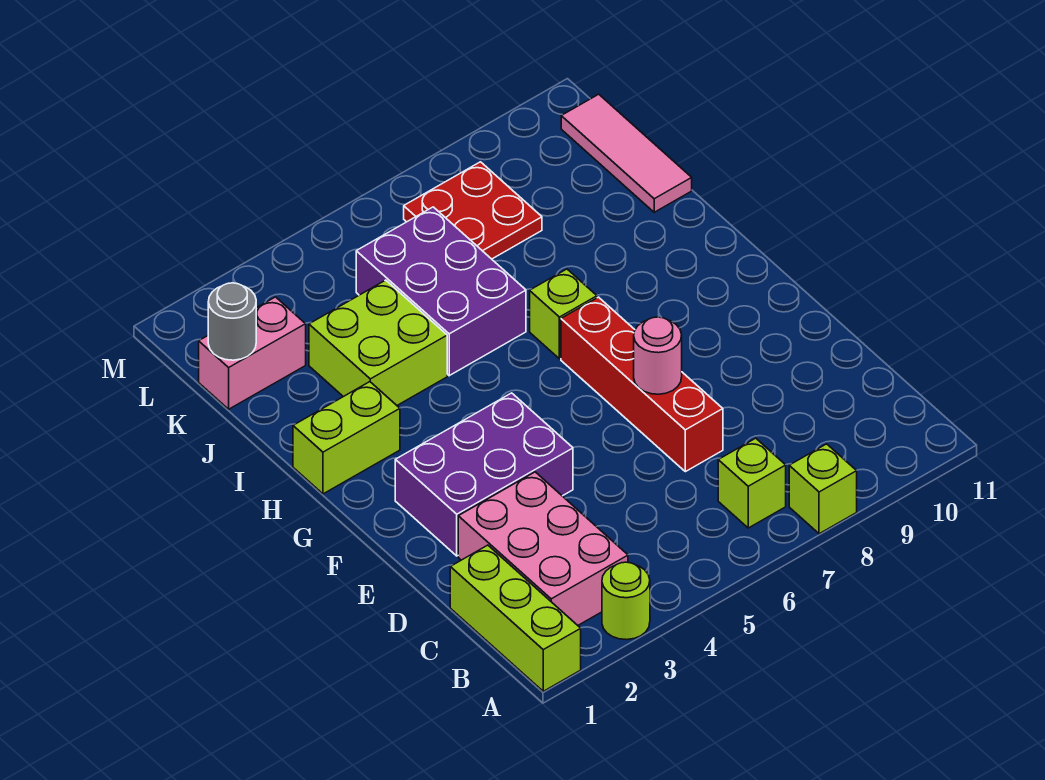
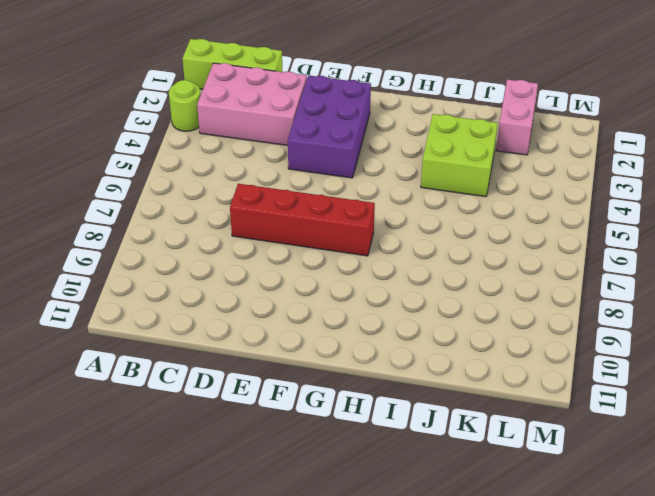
none -> lime brick A8 level 1
none -> lime brick B7 level 1
none -> lime brick H1:H2 level 1

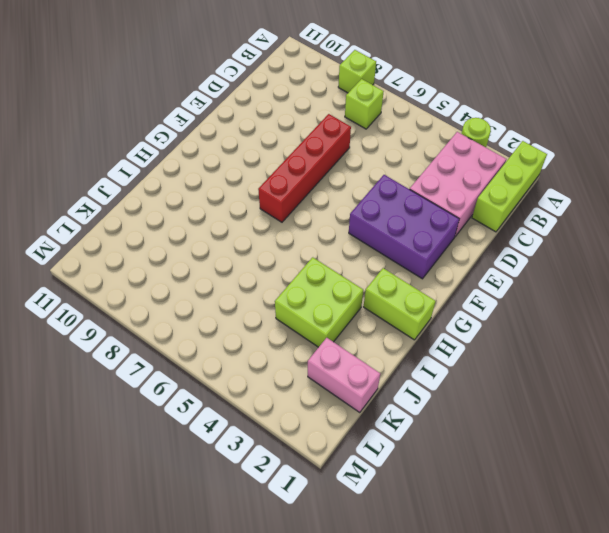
none -> lime brick H7 level 1
none -> purple brick I5:K6 level 1
none -> pink tile J11:L11 level 1

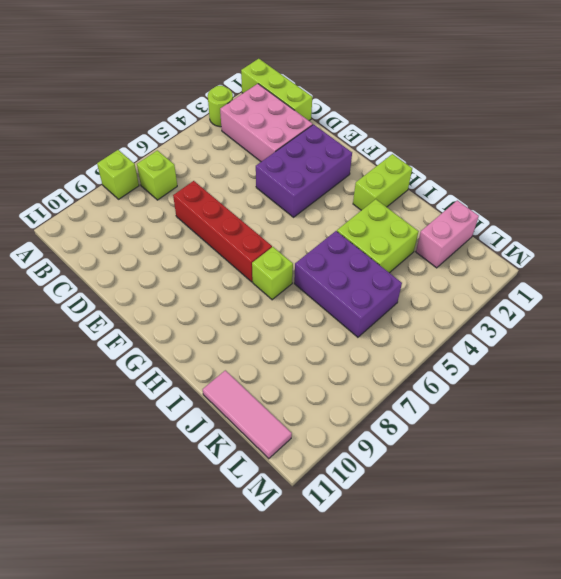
none -> red plate K7:L8 level 1
none -> pink round brick E7 level 2
none -> grey round brick K1 level 2

